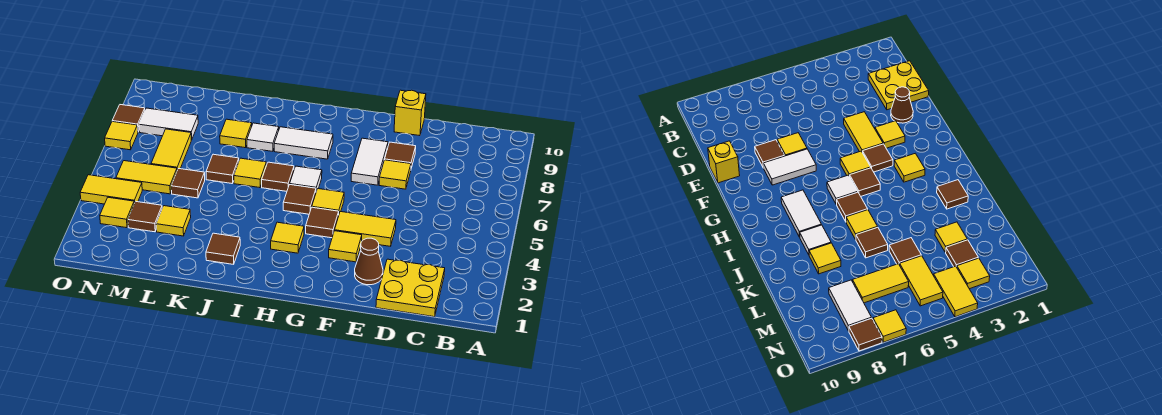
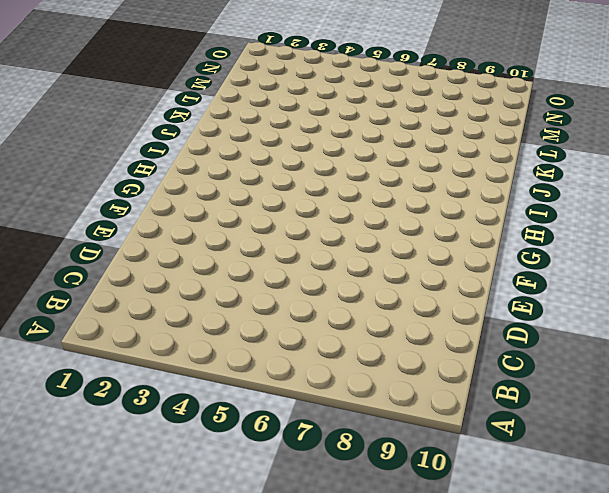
none -> yellow plate C1:D2 level 1
none -> brown cone E2 level 1
none -> yellow tile E4:F4 level 1
none -> yellow tile E7 level 1

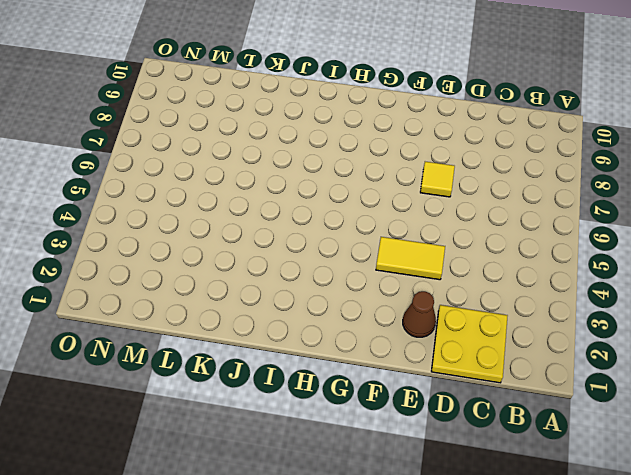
none -> brown tile E8 level 1
none -> yellow brick E10 level 1
none -> yellow tile F3 level 1
none -> white tile F7:F8 level 1

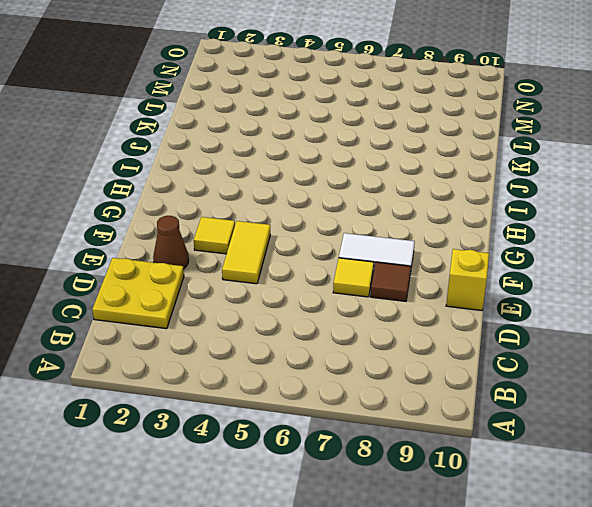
none -> brown tile G4 level 1
none -> yellow tile G5 level 1
none -> yellow tile H3 level 1
none -> brown tile H5 level 1

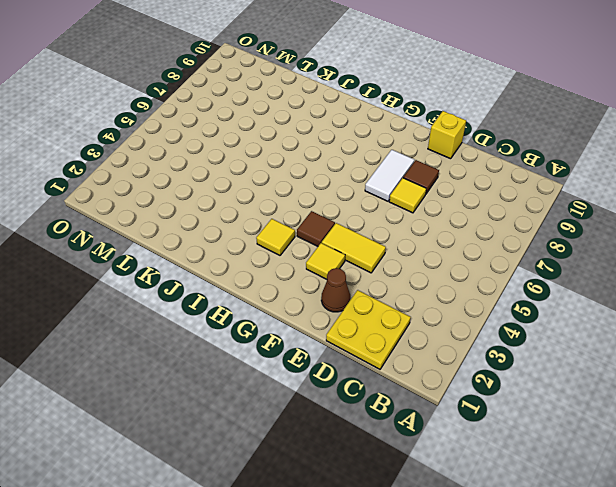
none -> yellow tile G5 level 1
none -> brown tile H5 level 1
none -> white tile H6 level 1
none -> white tile H8:I8 level 1

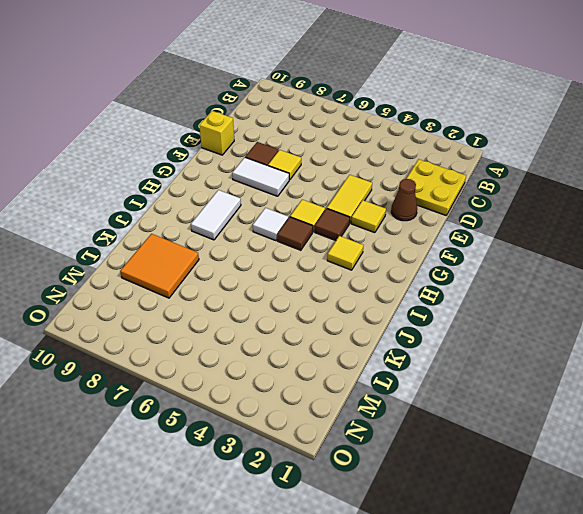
orange tile K8:L9 level 1 -> yellow tile K8 level 1
none -> brown tile I6 level 1
none -> brown tile J2 level 1
none -> yellow tile J6 level 1
none -> white tile J8 level 1

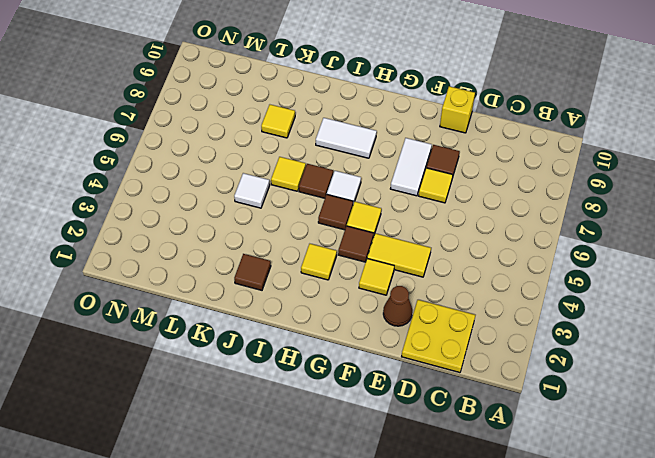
white tile K5 level 1 -> white tile J8 level 1
none -> brown tile K6 level 1
none -> yellow tile L3 level 1
none -> brown tile L5 level 1
none -> brown tile M3 level 1

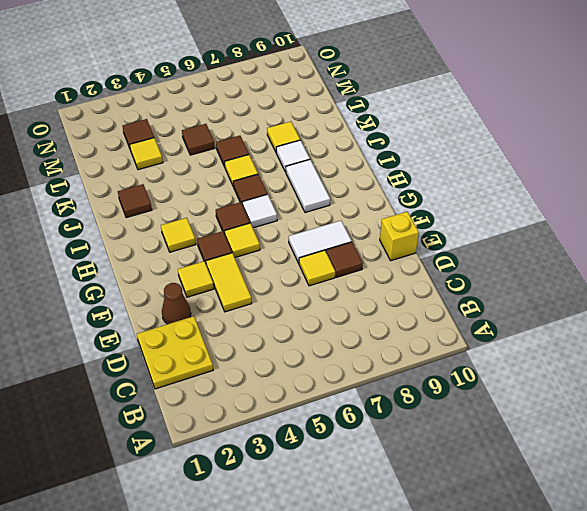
none -> yellow tile M5:N5 level 1
none -> yellow tile M6:M7 level 1
none -> white tile M8:N8 level 1
none -> yellow tile N3 level 1

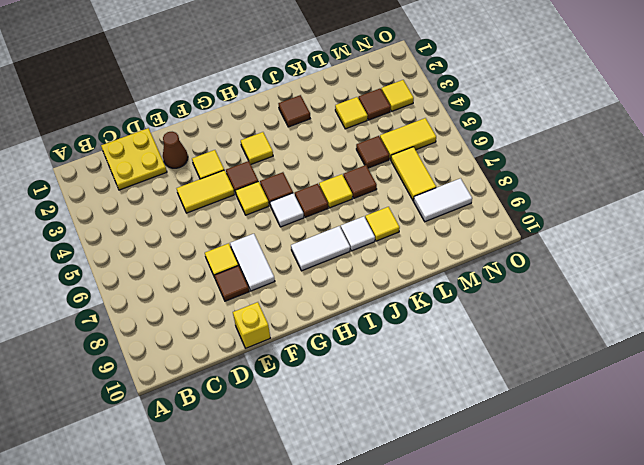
none -> yellow tile N4:O4 level 1
none -> yellow tile O7 level 1
none -> brown tile O8 level 1

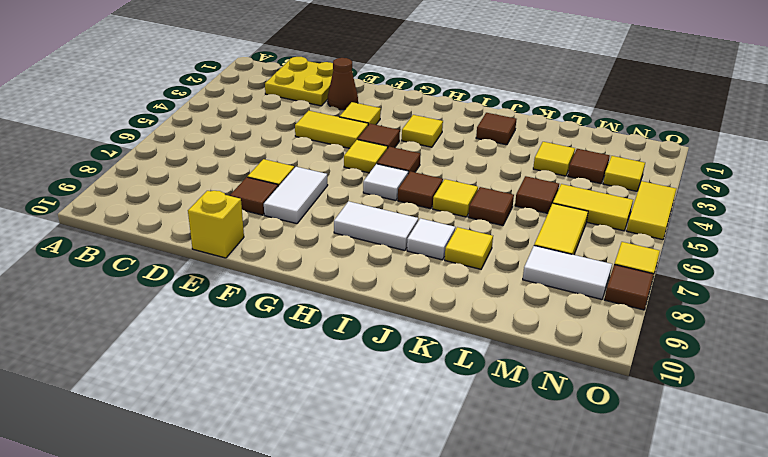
yellow tile O4:O5 level 1 -> yellow tile N4:O4 level 1

